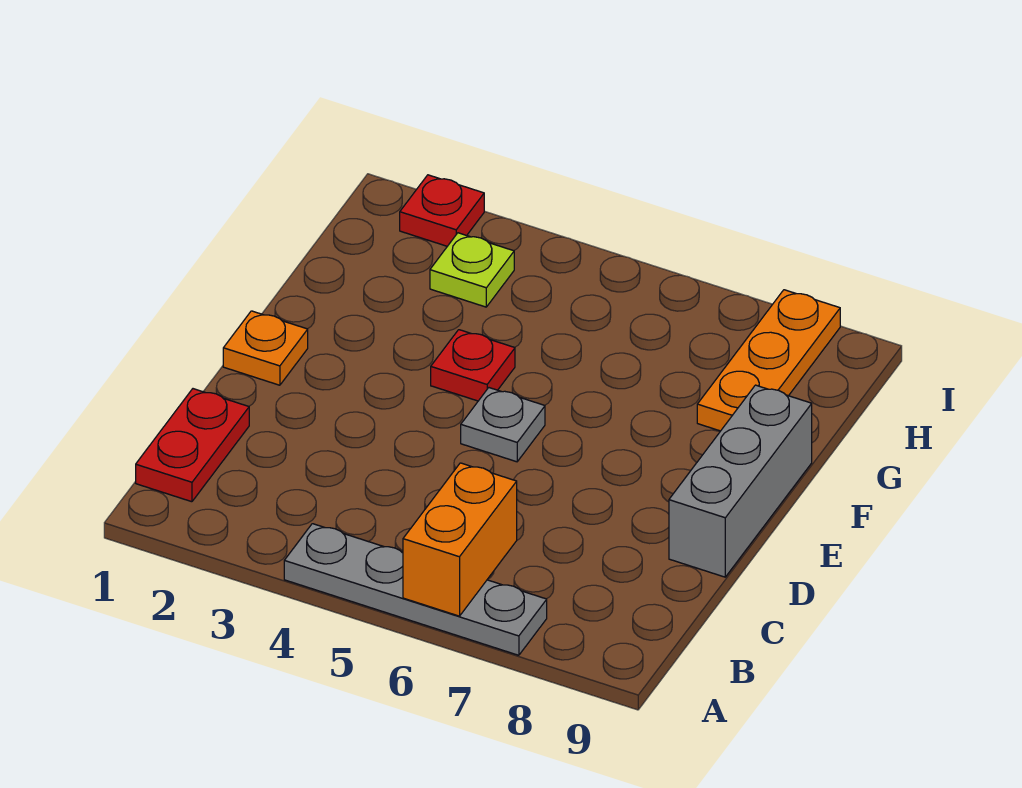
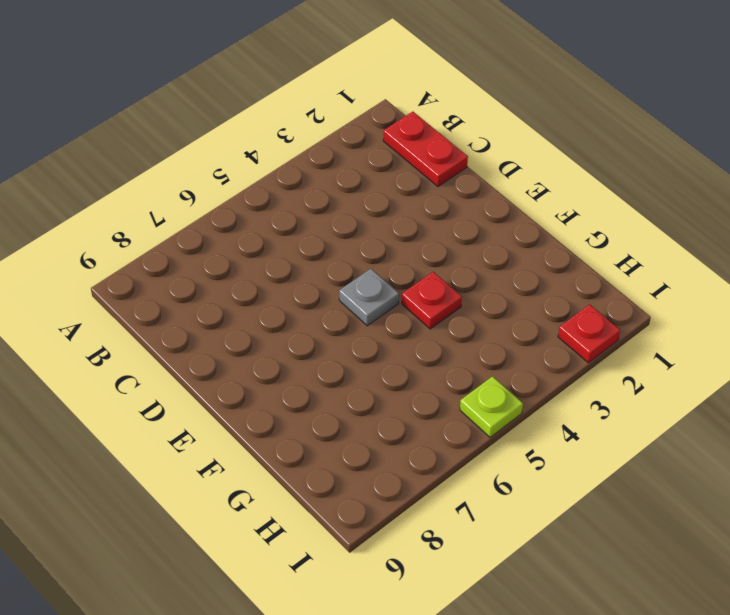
lime plate I5 level 1 -> lime plate H3 level 1
none -> grey plate A4:A7 level 1
none -> grey brick D9:F9 level 1

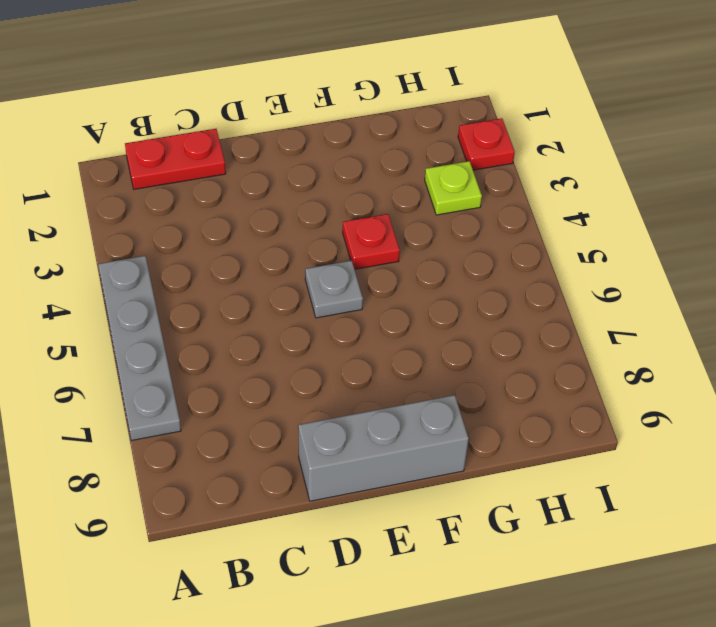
none -> orange plate E1 level 1
none -> orange plate G8:I8 level 1

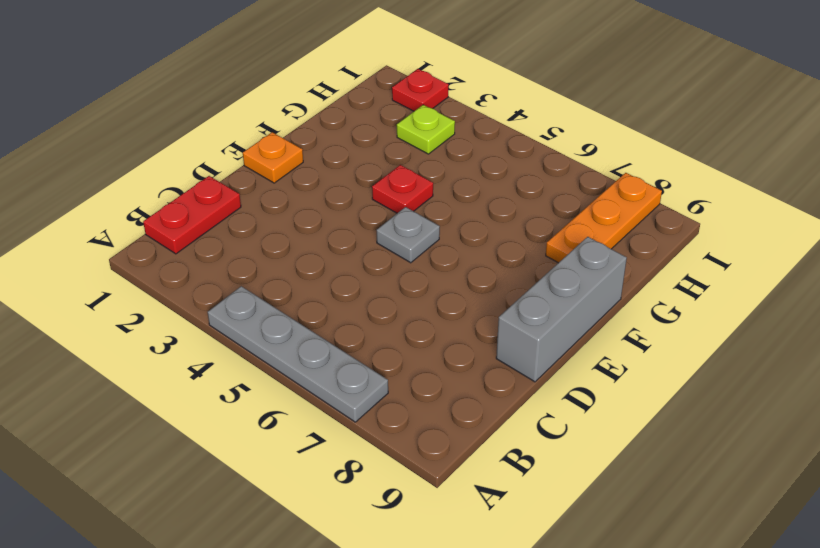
none -> orange brick A6:B6 level 2

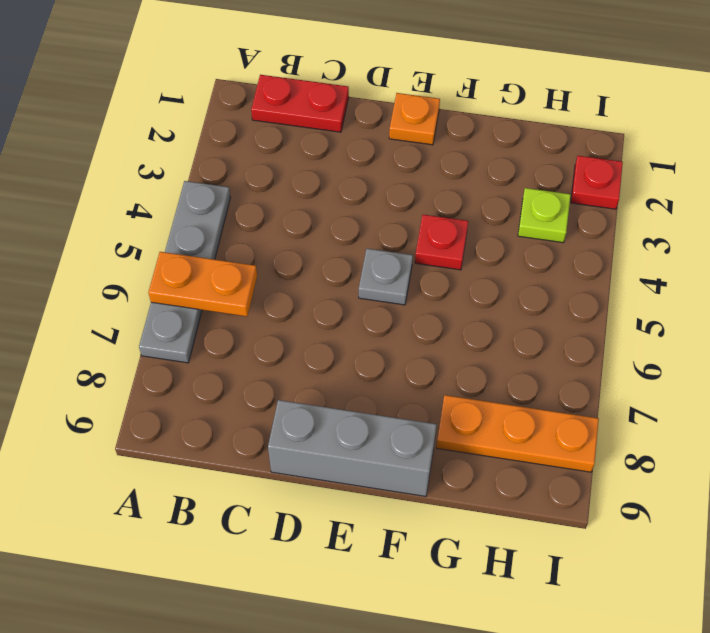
orange plate A6:B6 level 2 -> orange brick A6:B6 level 2

